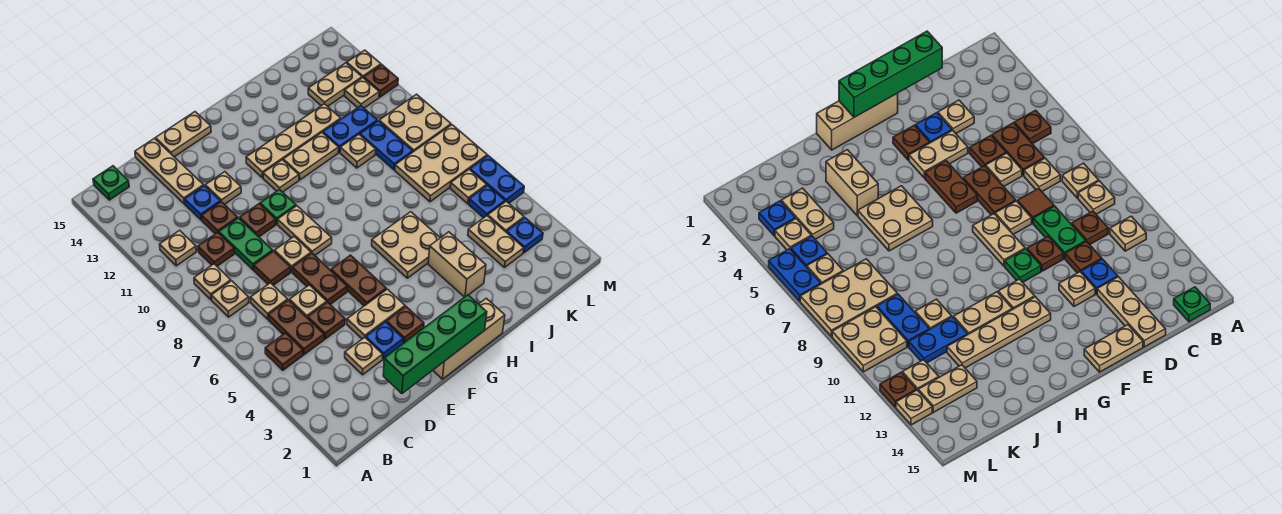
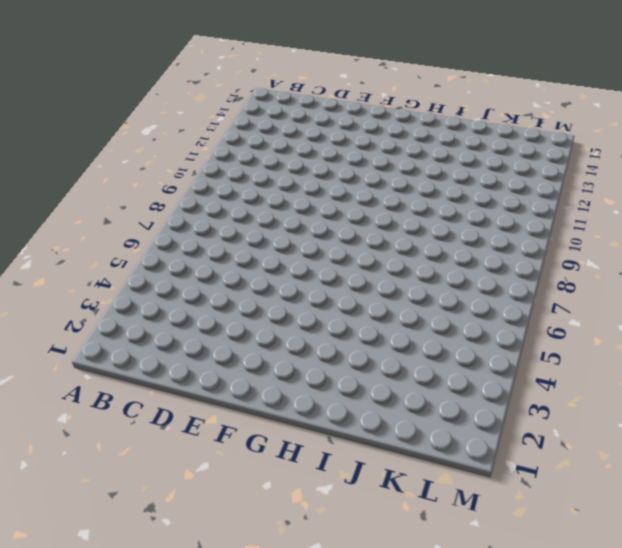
none -> brown plate B5 level 1
none -> tan plate B8 level 1
none -> tan plate B9 level 1
none -> tan plate B11 level 1

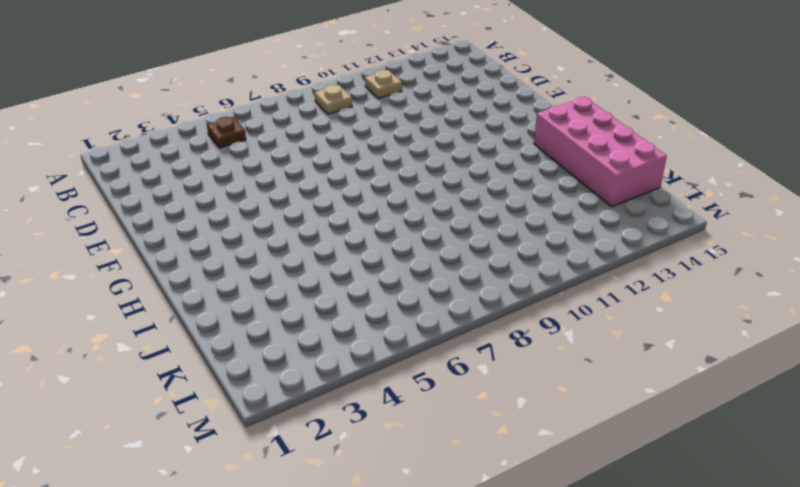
pink brick H14:K15 level 1 -> none
none -> tan plate B8 level 1
none -> green plate B15 level 1
none -> brown plate C5:C6 level 1
none -> tan plate C7 level 1

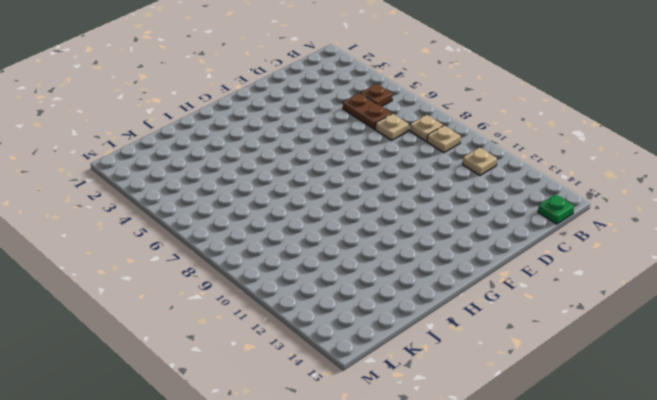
none -> brown plate C10 level 1
none -> tan plate D3 level 1
none -> brown plate D5 level 1
none -> tan plate D6 level 1

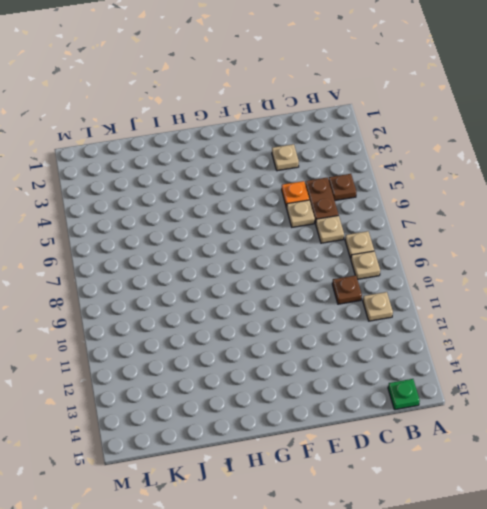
orange plate D5 level 1 -> brown plate D5 level 1
none -> brown tile D8 level 1
none -> green plate D9:D10 level 1
none -> brown plate D11 level 1
none -> blue plate D12 level 1

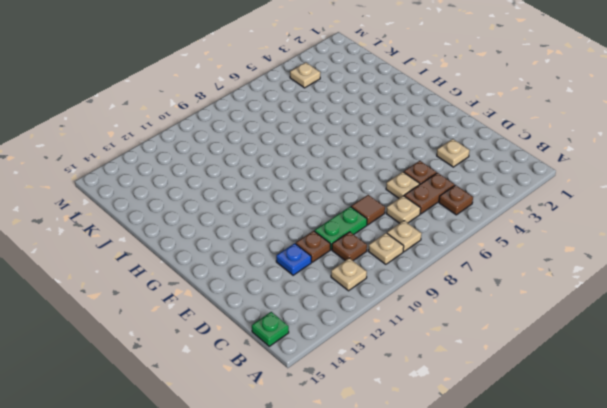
none -> tan plate D13:D15 level 1
none -> blue plate E3 level 1
none -> tan plate E4:F4 level 1
none -> brown plate E6:E7 level 1

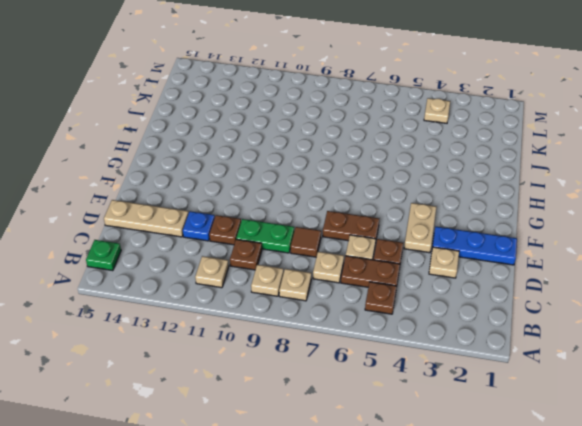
blue plate E1:E3 level 1 -> blue plate E3 level 1
none -> tan plate E8 level 1
none -> brown plate E10 level 1
none -> tan plate E12 level 1
none -> tan plate E15:F15 level 1

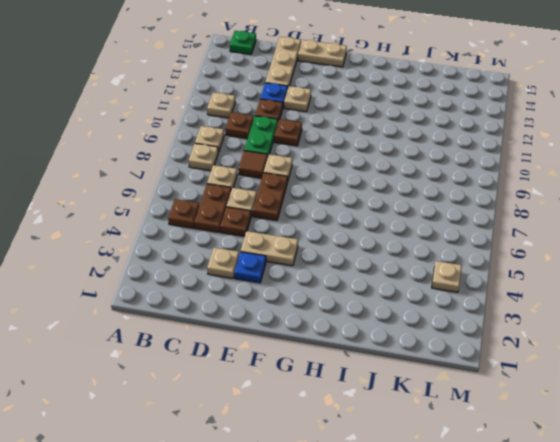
none -> tan brick F1:H1 level 1
none -> brown plate F3 level 1
none -> brown plate F5:F6 level 1
none -> tan plate F8:F9 level 1

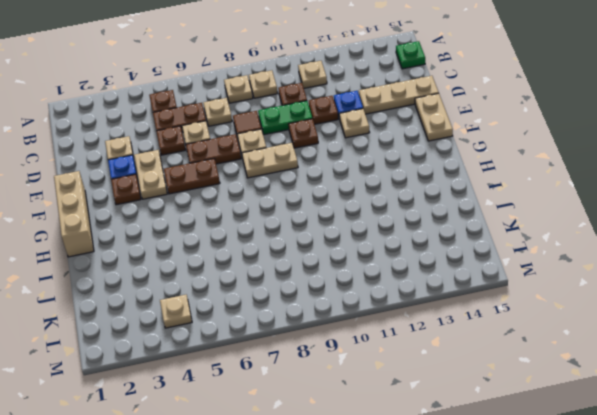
none -> green plate F10 level 1
none -> tan plate G11 level 1
none -> tan plate G12:J12 level 1
none -> tan plate H5:I6 level 1

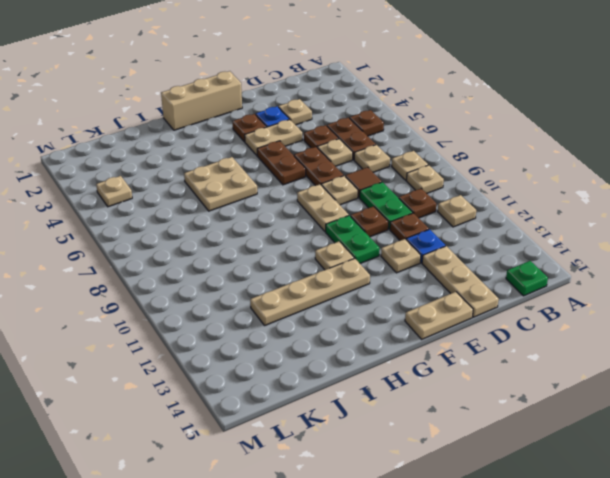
green plate F10:F11 level 1 -> green plate F10 level 1
none -> tan plate H11:I11 level 1
none -> tan brick I3:I4 level 1
none -> tan plate J10 level 1
none -> blue plate J11:K11 level 1

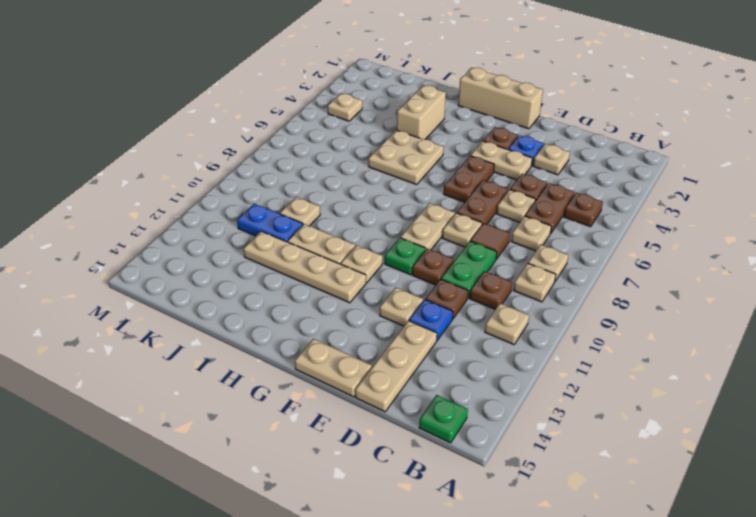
none -> tan plate K3:K4 level 1
none -> tan plate K7:M8 level 1
none -> blue plate K9:K10 level 1
none -> tan plate K13:L13 level 1

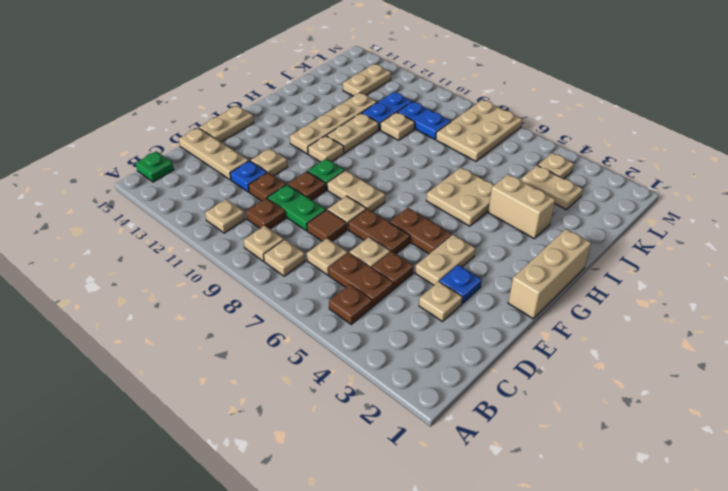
none -> brown plate F3 level 1
none -> blue plate L3 level 1
none -> blue plate L5 level 1
none -> tan plate L6 level 1

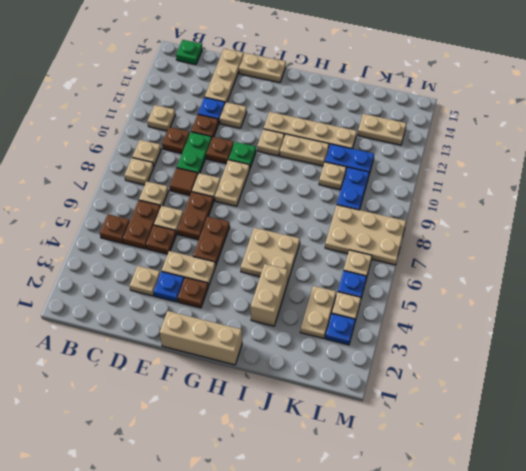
none -> tan plate L9:M10 level 1
none -> tan plate L12 level 1
none -> blue plate M5:M6 level 1
none -> brown plate M12 level 1

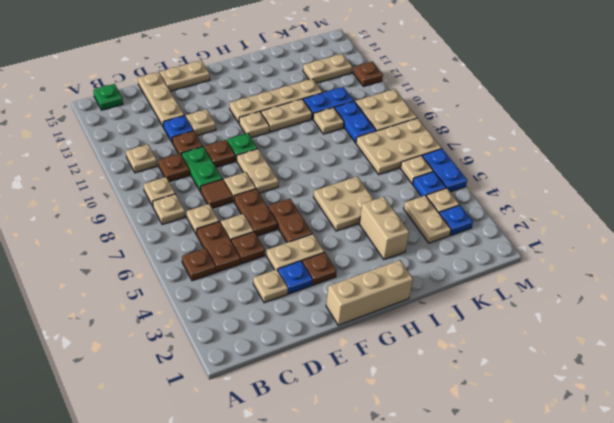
none -> tan plate L12 level 1
none -> tan plate M13 level 1
none -> green brick D1:G1 level 2

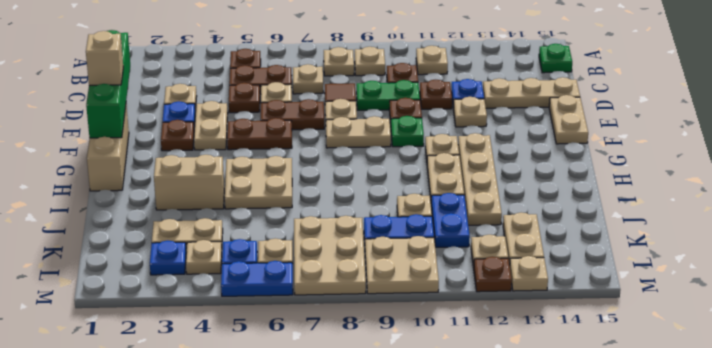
tan brick F1 level 3 -> none

